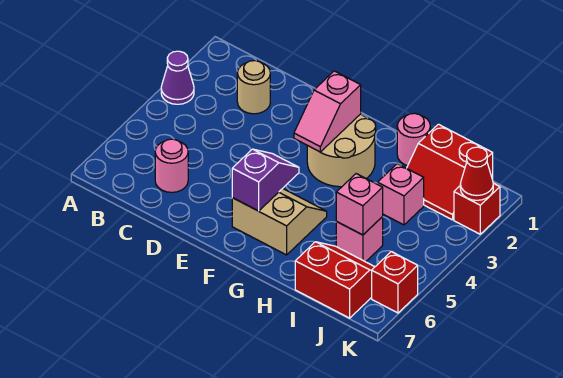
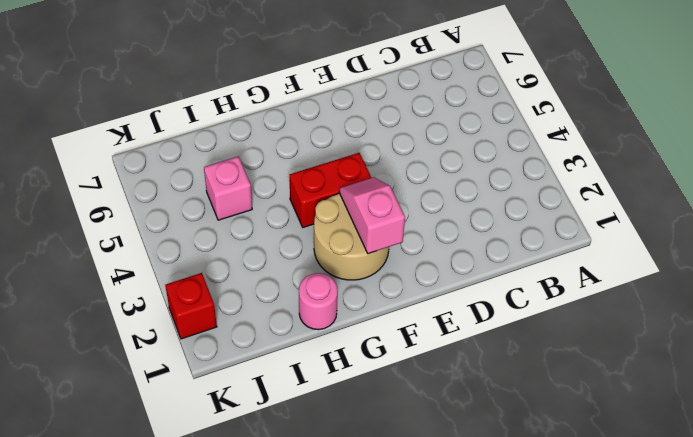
red brick F4:G4 level 1 -> none
none -> purple cone A3 level 1
none -> tan round brick C2 level 1
none -> pink round brick C6 level 1

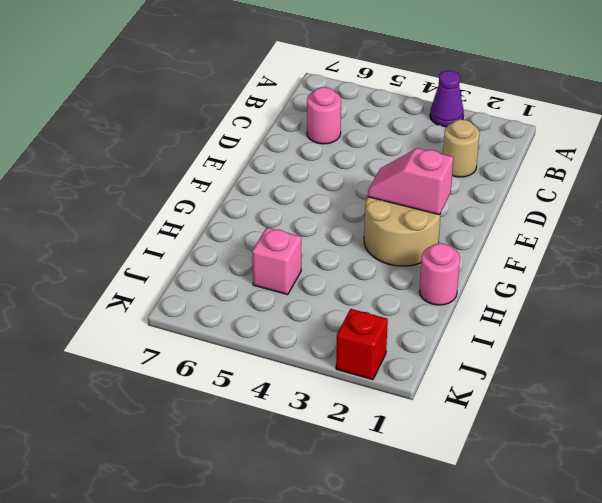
none -> tan slope F5:G6 level 1 top 6
none -> red slope I1:J2 level 1 top 1
none -> pink brick I3 level 1

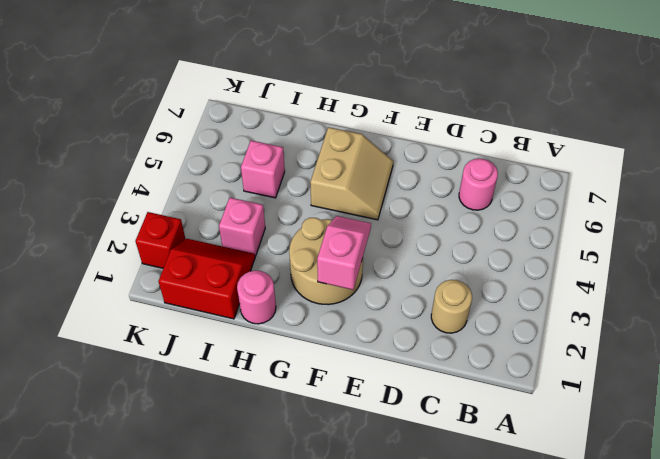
tan slope F5:G6 level 1 top G -> tan slope F5:G6 level 1 top 6
none -> purple cone A3 level 1
none -> red slope I6:J7 level 1 top 7
none -> red brick K6 level 1

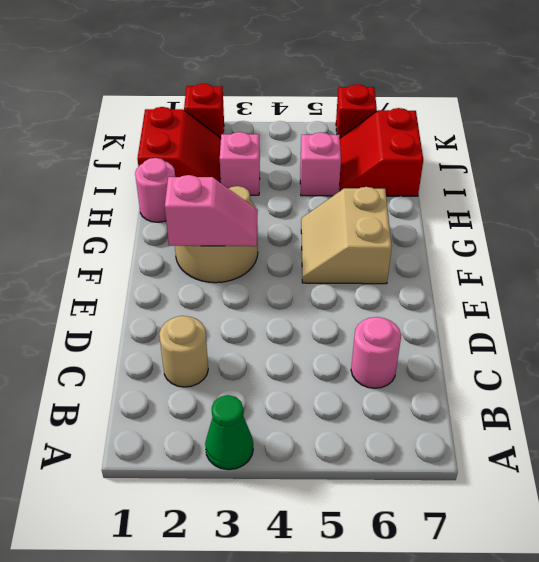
green cone A3 level 1 -> purple cone A3 level 1
none -> purple slope F5:F6 level 2 top 6
none -> pink brick I5 level 2
none -> red cone K2 level 2

